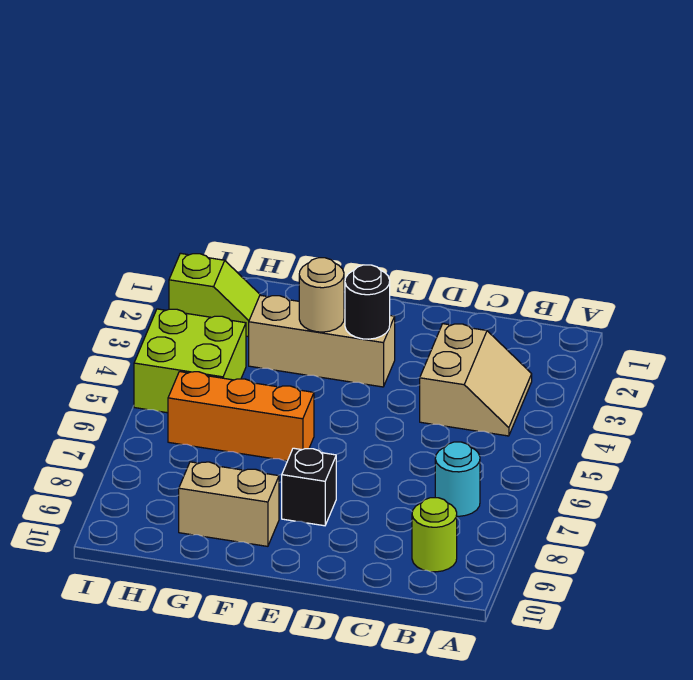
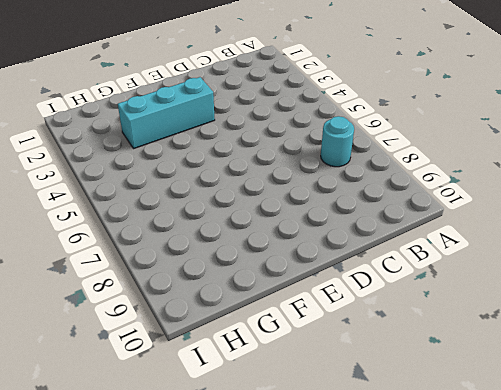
cyan brick E3:G3 level 1 -> tan brick E3:G3 level 1
none -> tan slope B3:C4 level 1 top C
none -> lime round brick B9 level 1

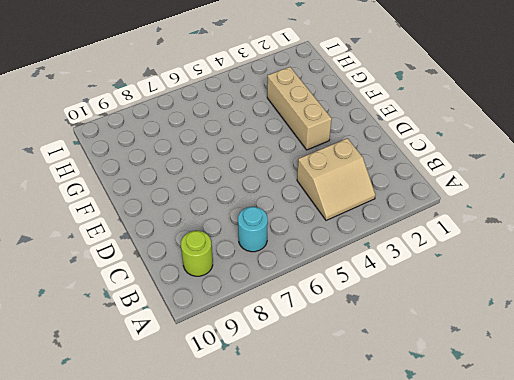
none -> black brick E8 level 1
none -> orange brick F6:H6 level 1

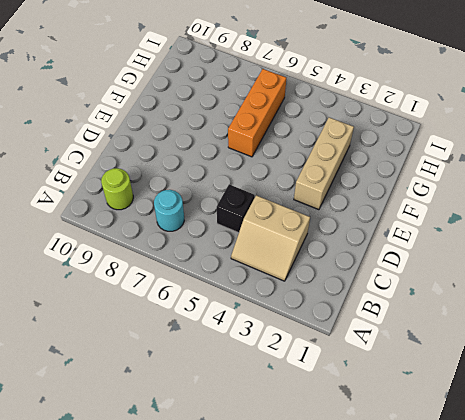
black brick C5 level 1 -> black brick E8 level 1
none -> tan brick F9:G9 level 1
none -> lime slope H2:I2 level 1 top I

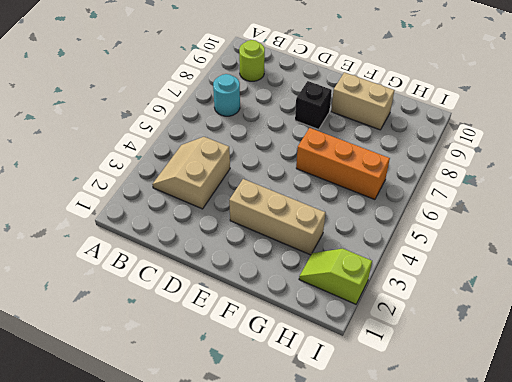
none -> lime brick H4:I5 level 1
none -> black round brick E3 level 2

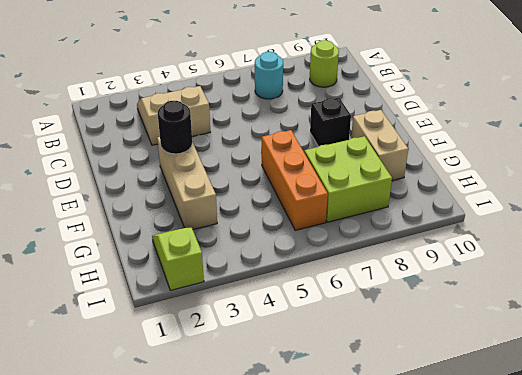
lime brick G7:H8 level 1 -> lime brick H4:I5 level 1
none -> tan round brick F3 level 2

